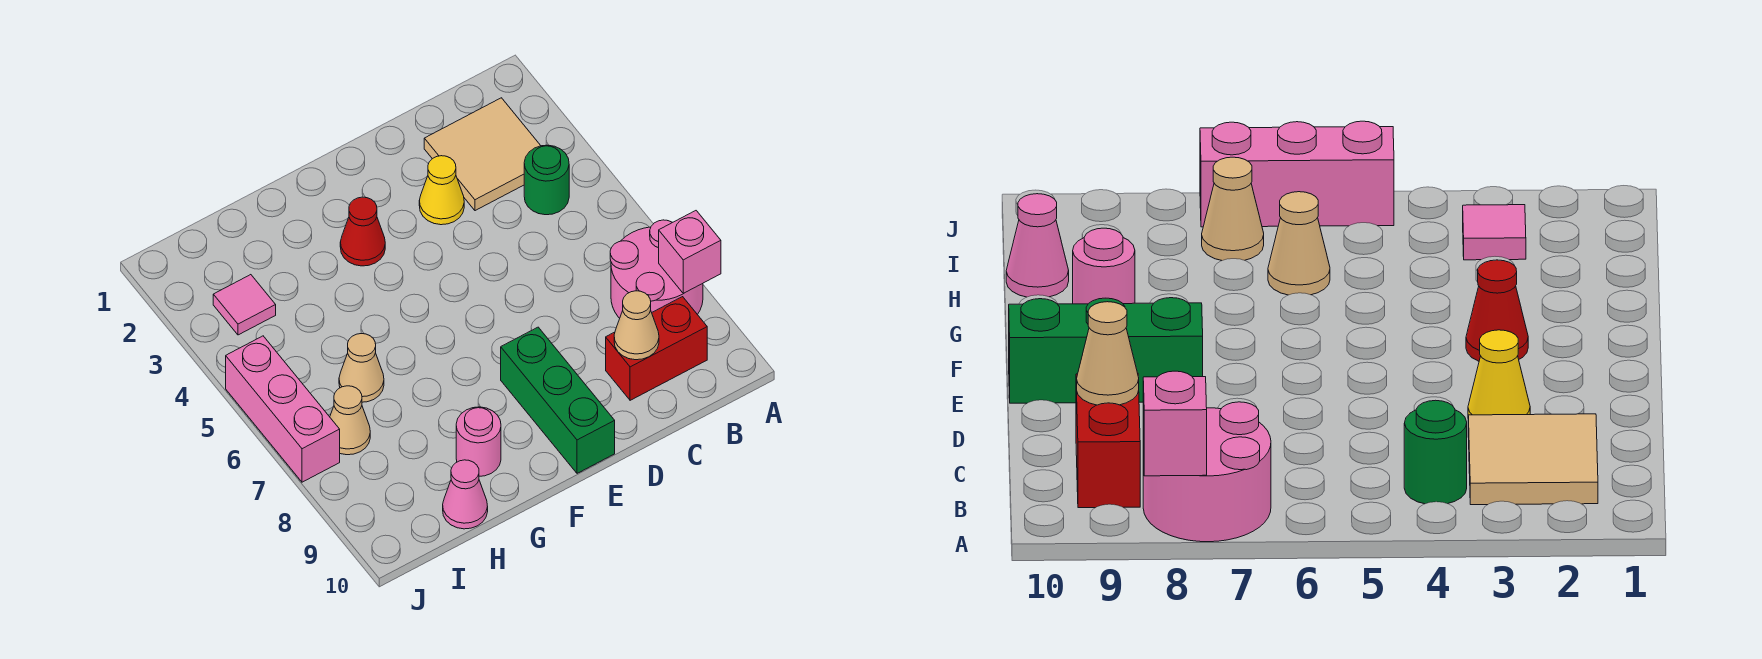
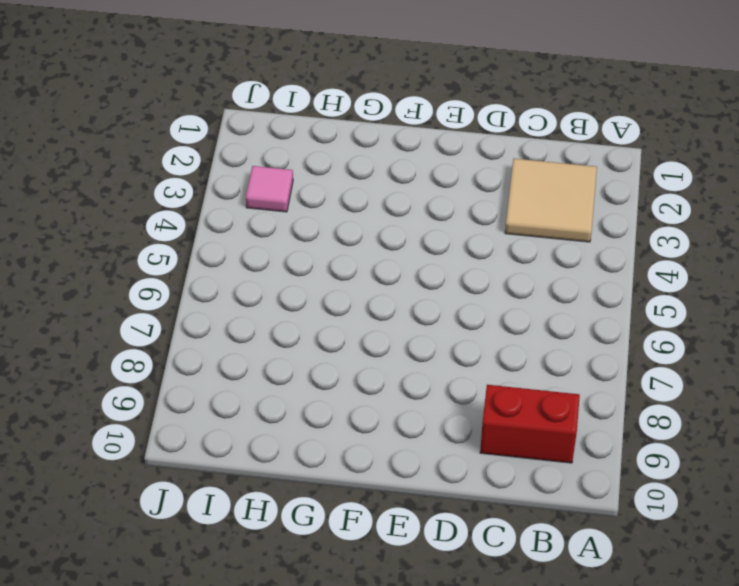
none -> pink round brick A7:B8 level 1
none -> green round brick B4 level 1
none -> yellow cone D3 level 1

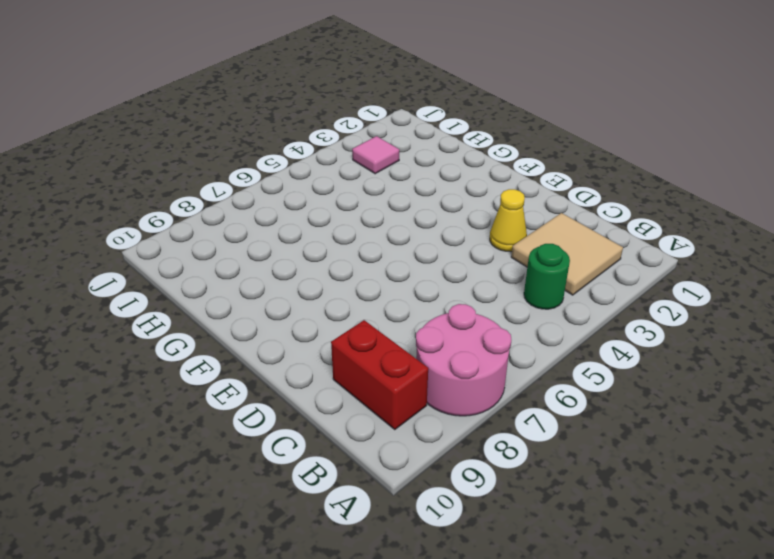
none -> green brick E8:E10 level 1
none -> red cone F3 level 1
none -> pink round brick G9 level 1

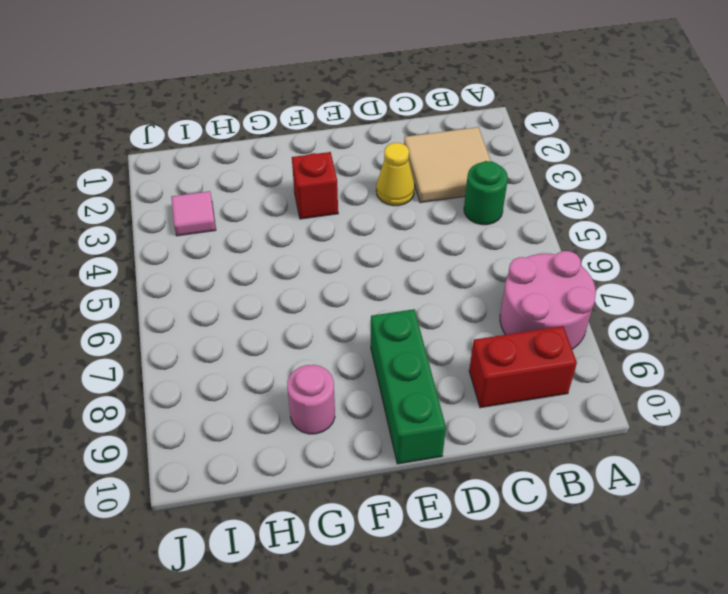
red brick F3 level 1 -> red cone F3 level 1
none -> tan cone H6 level 1
none -> pink cone H10 level 1
none -> tan cone I7 level 1

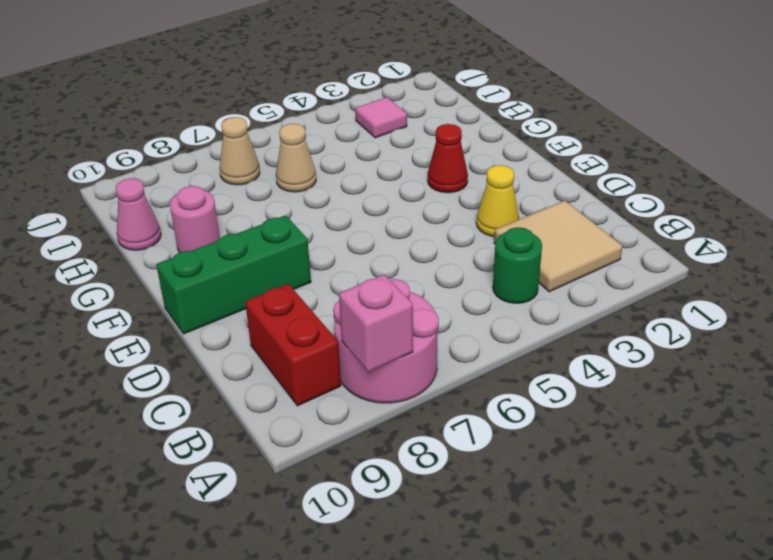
none -> pink brick J5:J7 level 1
none -> tan cone C9 level 2

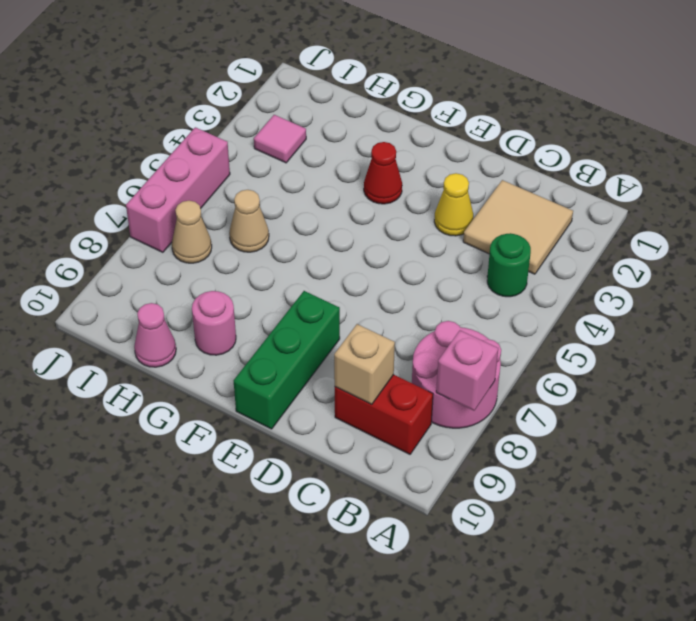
tan brick C9 level 2 -> tan cone C9 level 2

